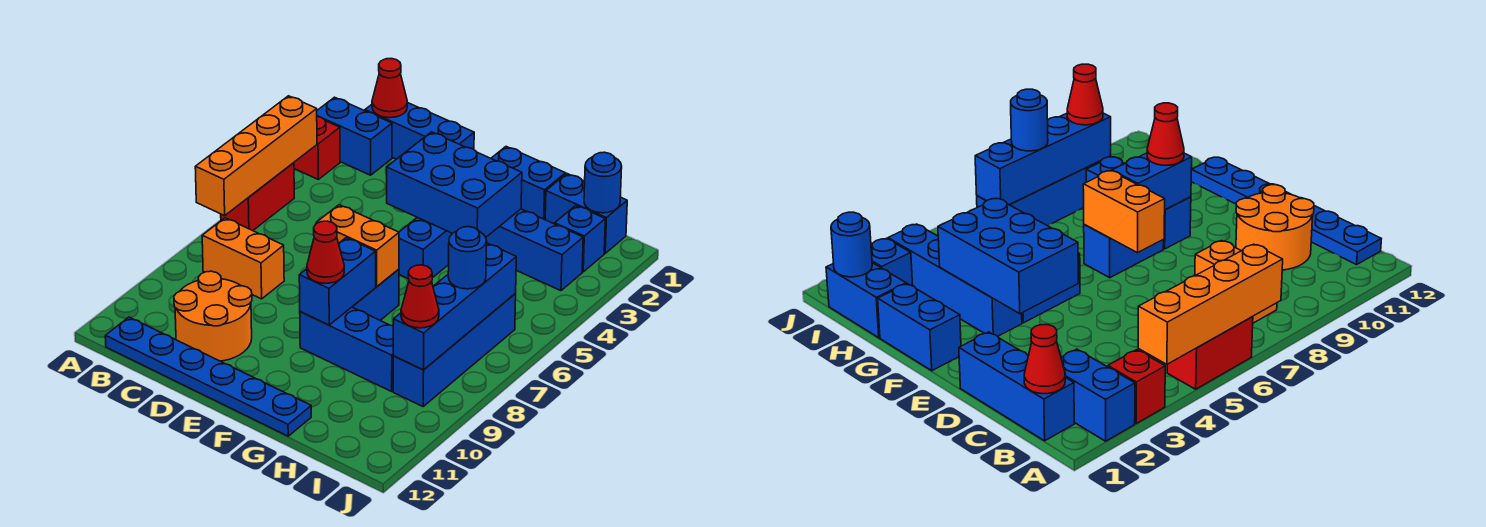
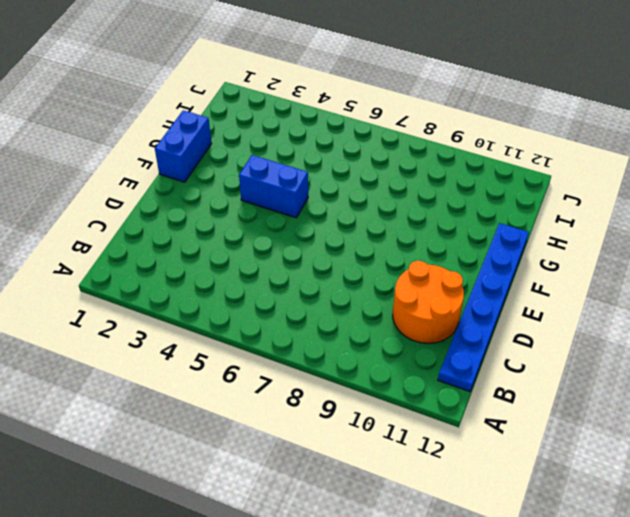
none -> blue brick A2:B2 level 1
none -> red brick A3 level 1
none -> red brick A5:A6 level 1

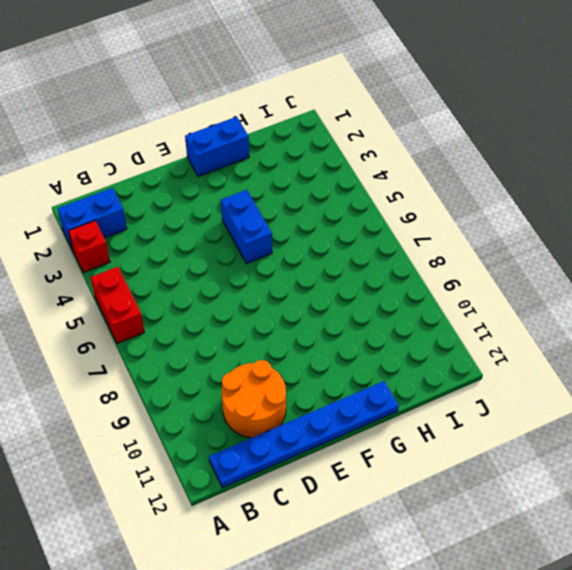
none -> blue brick B1:D1 level 1
none -> orange brick B8:C8 level 1
none -> blue brick F3:I3 level 1

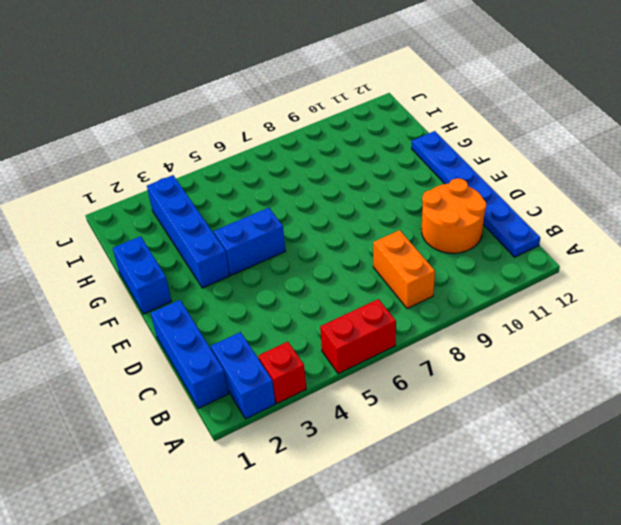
none -> blue brick F7:F8 level 1
none -> blue brick F9:H9 level 1
none -> blue brick H1:I1 level 1

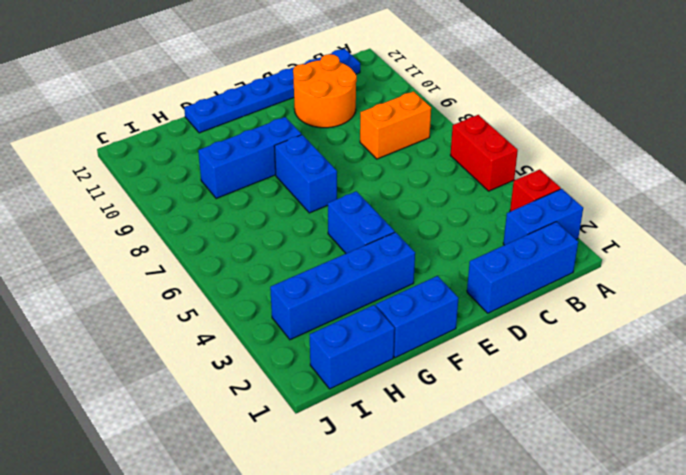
none -> blue brick I2 level 1
none -> blue brick I6:I9 level 1
none -> orange brick A4:A7 level 2

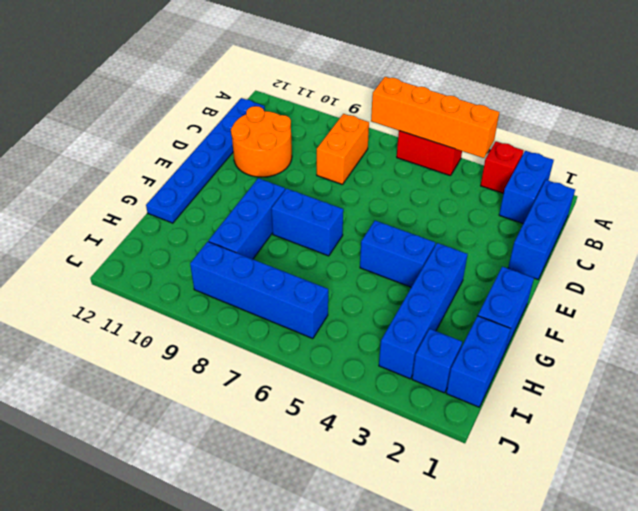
none -> red cone B1 level 2
none -> blue brick E3:G4 level 2
none -> orange brick E7:F7 level 2

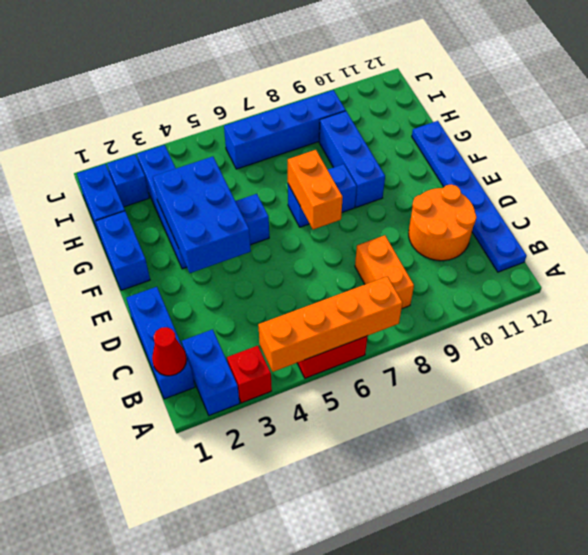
none -> blue brick F8:F9 level 2
none -> blue round brick I1 level 2
none -> blue brick I6:I9 level 2

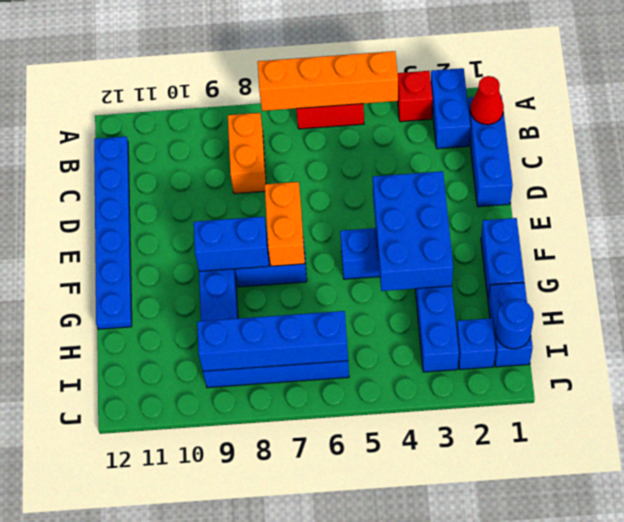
none -> orange round brick C10:D11 level 1
none -> red cone F9 level 3
none -> blue round brick I7 level 3

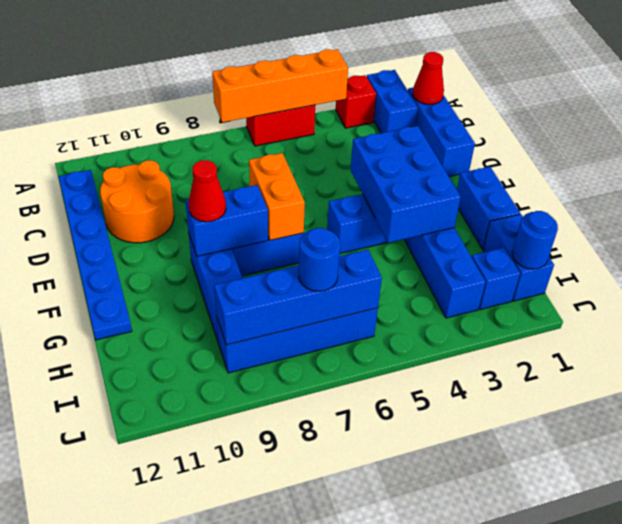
none -> orange brick B8:C8 level 1
none -> red cone I9 level 3

